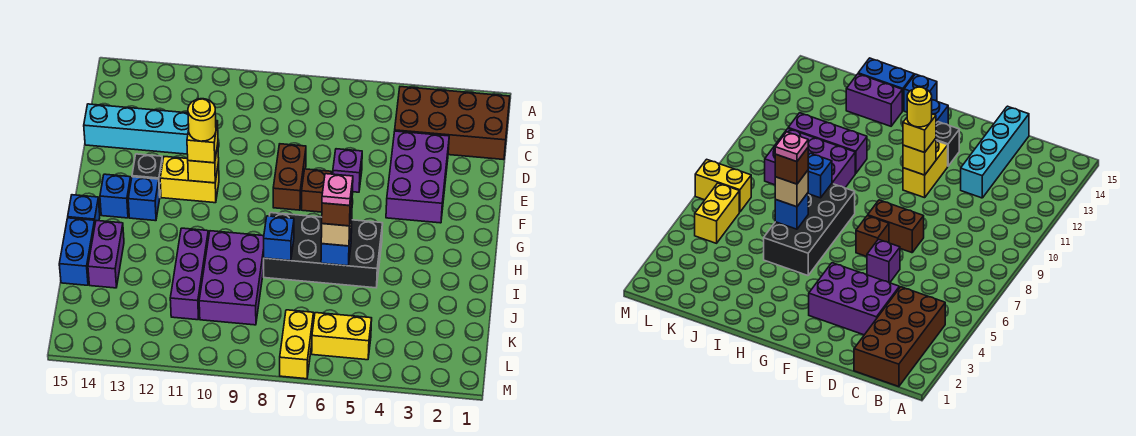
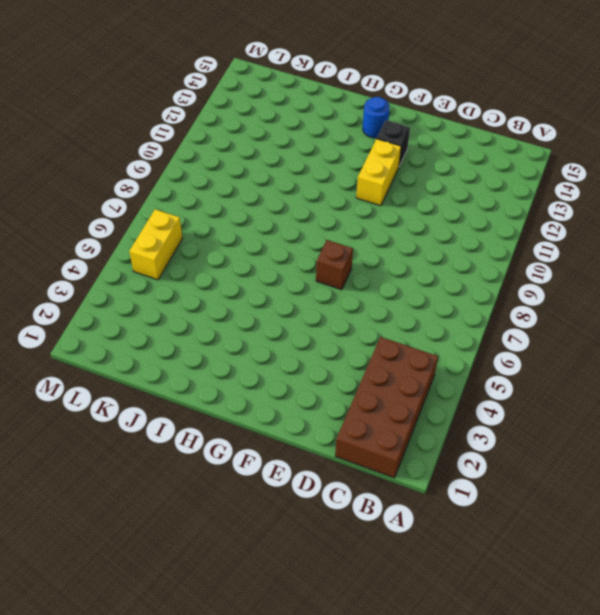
blue round brick G14 level 1 -> blue brick G14 level 1
none -> purple brick D3:F4 level 1
none -> cyan brick D12:D15 level 1
none -> purple brick E6 level 1

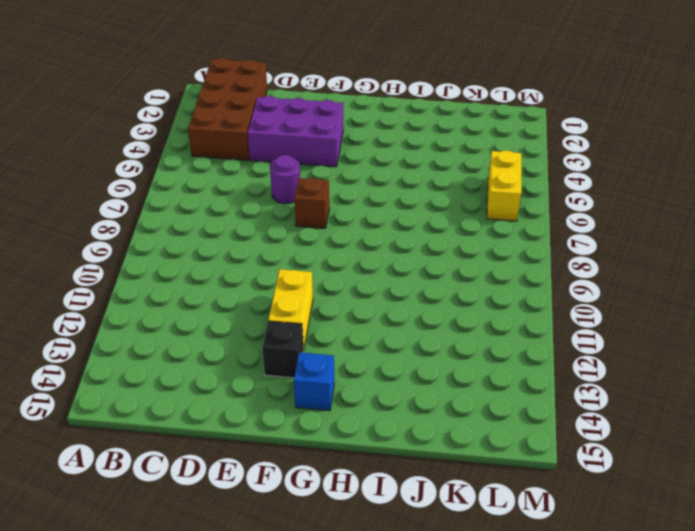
purple round brick E6 level 1 -> purple brick E6 level 1
none -> cyan brick D12:D15 level 1
none -> brown brick E8:F8 level 1
none -> blue brick G13 level 1

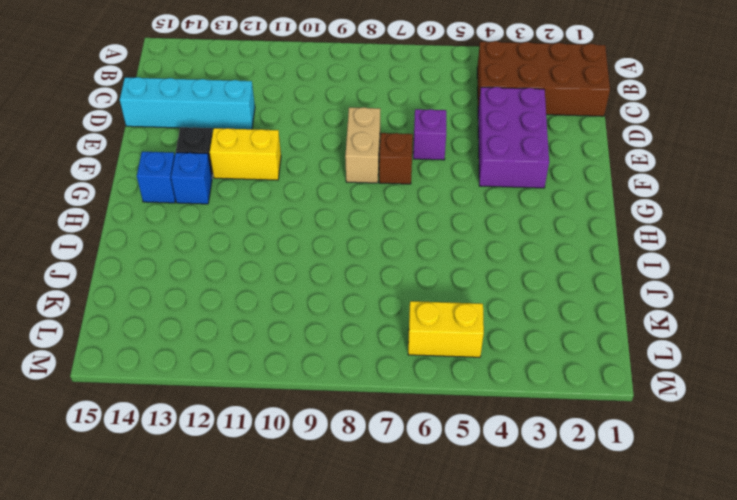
tan brick E8:F8 level 1 -> brown brick E8:F8 level 1
none -> black brick H5:I8 level 1
none -> blue brick H15 level 1
none -> purple brick I9:K10 level 1

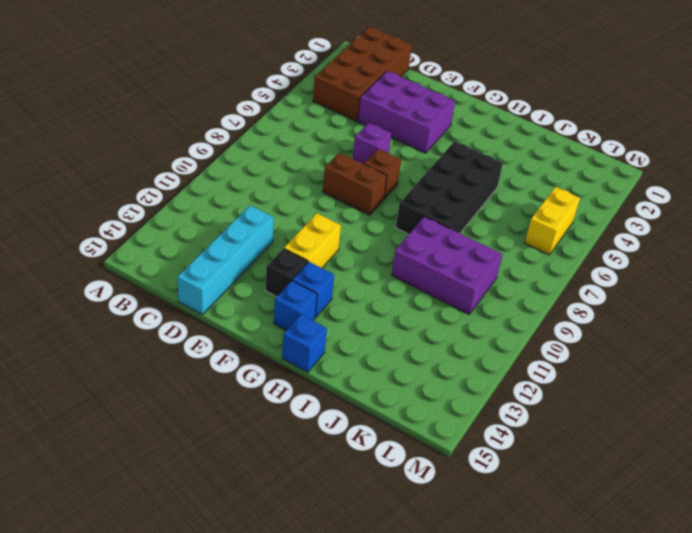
none -> purple brick I11:K11 level 1
none -> purple brick I14:J14 level 1
none -> blue brick I15:J15 level 1

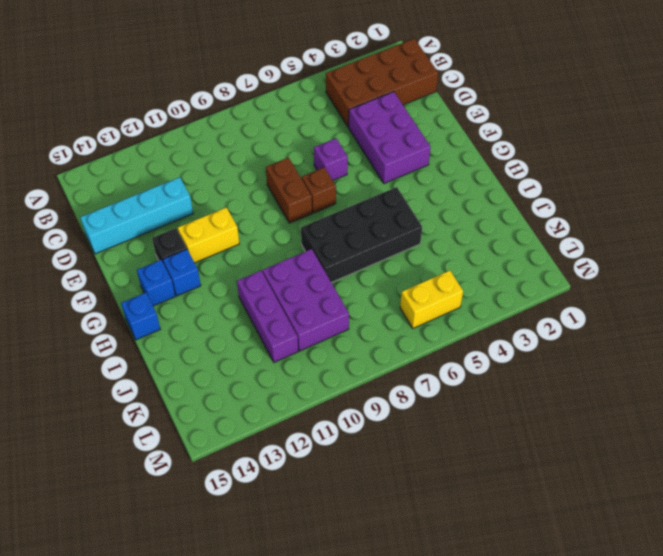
none -> purple brick I14:J14 level 1
none -> blue brick I15:J15 level 1
none -> yellow brick L7:M7 level 1

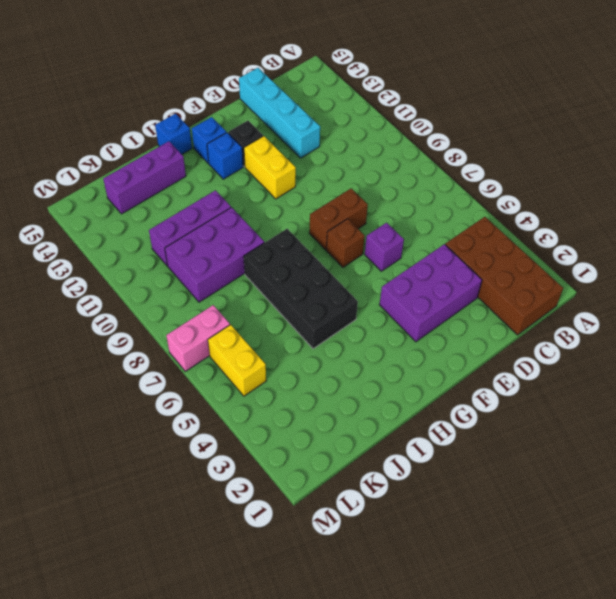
purple brick I14:K14 level 1 -> purple brick I14:J14 level 1
pink brick L7:M7 level 1 -> yellow brick L7:M7 level 1
none -> blue brick I15:J15 level 1
none -> yellow brick F11 level 2
none -> blue brick I6 level 2

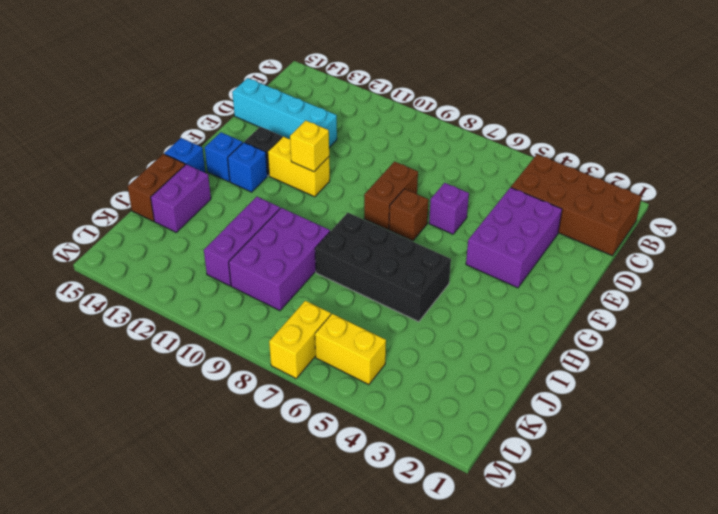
brown brick I15:J15 level 1 -> blue brick I15:J15 level 1
none -> blue brick I6 level 2
none -> blue brick I8 level 2
none -> yellow brick F11 level 3

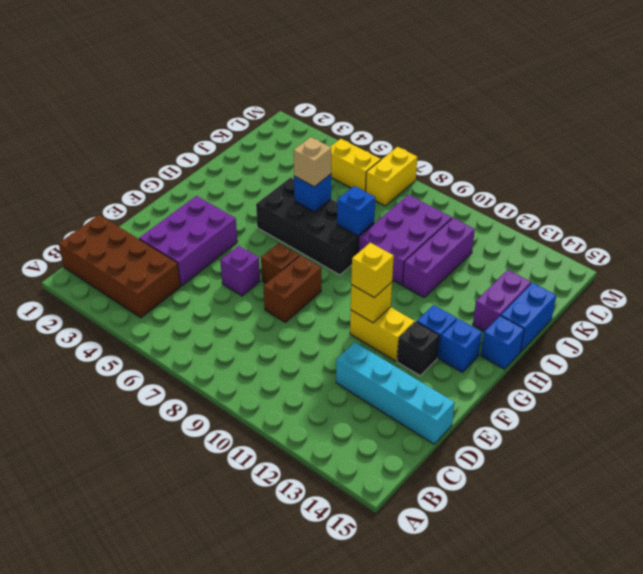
none -> yellow round brick F11 level 4
none -> brown brick I6 level 4
none -> pink plate I6 level 5

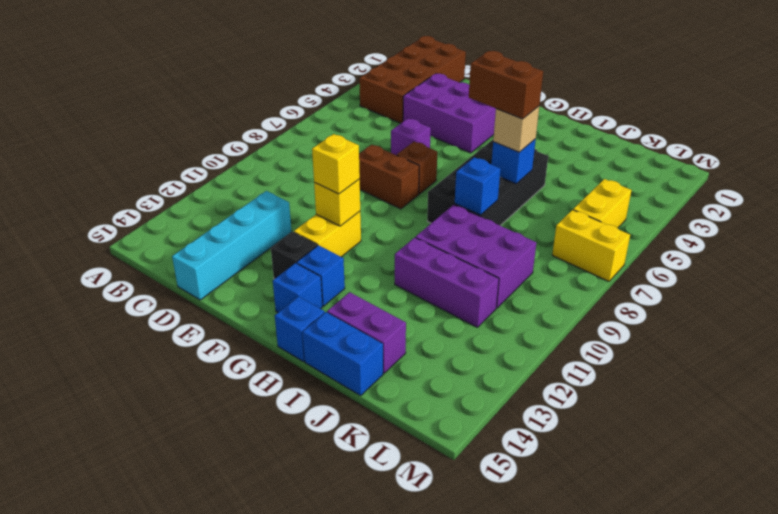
brown brick H6:I6 level 4 -> brown brick I6 level 4
none -> yellow round brick F11 level 4
none -> pink plate I6 level 5

